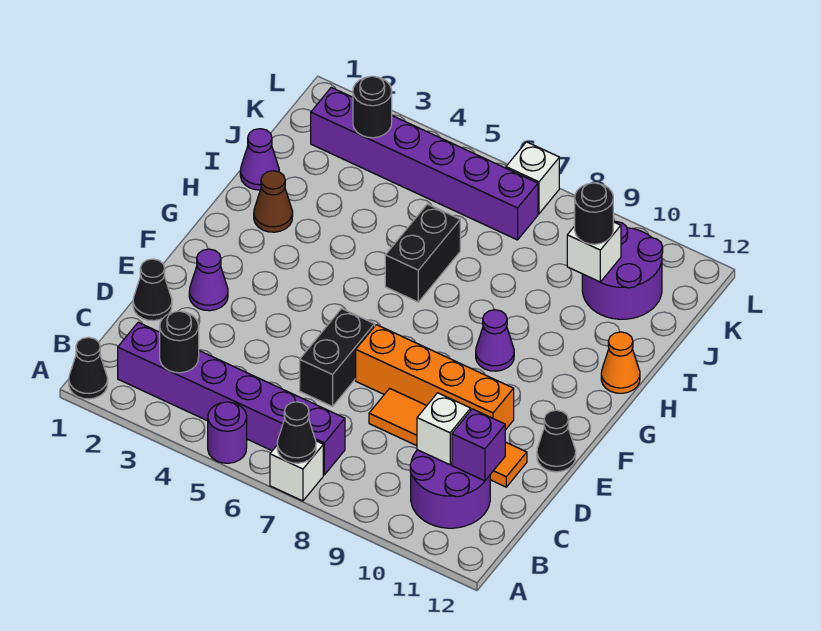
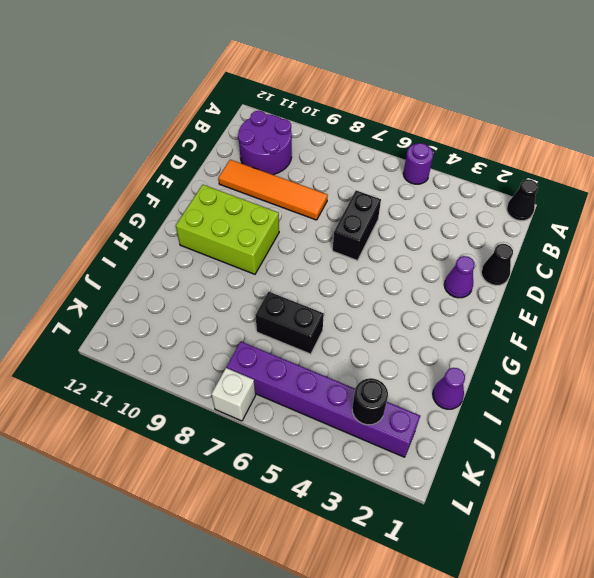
lime brick F9:G11 level 1 -> purple cone G9 level 1
black brick I6:I7 level 1 -> black brick H6:I6 level 1
none -> white brick A7 level 1
none -> purple brick B2:B7 level 1
none -> orange brick E7:E10 level 1

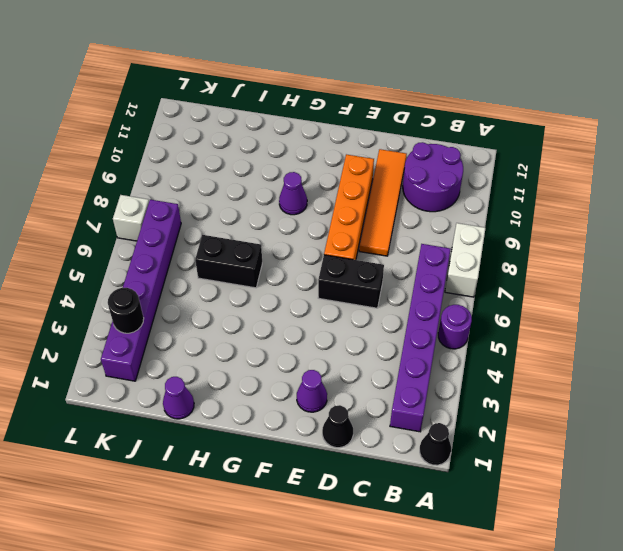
white brick A7:A8 level 1 -> white brick A7 level 1
none -> black cone E12 level 1
none -> brown cone H2 level 1
none -> orange cone H12 level 1

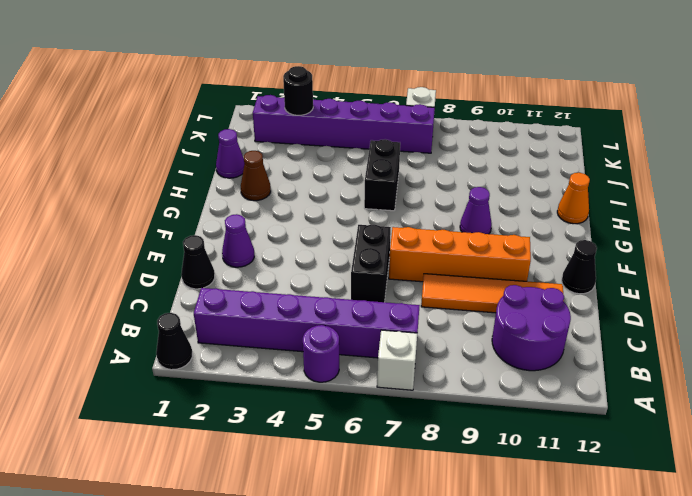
none -> purple round brick J10:K11 level 1
none -> black cone A7 level 2
none -> black round brick B3 level 2

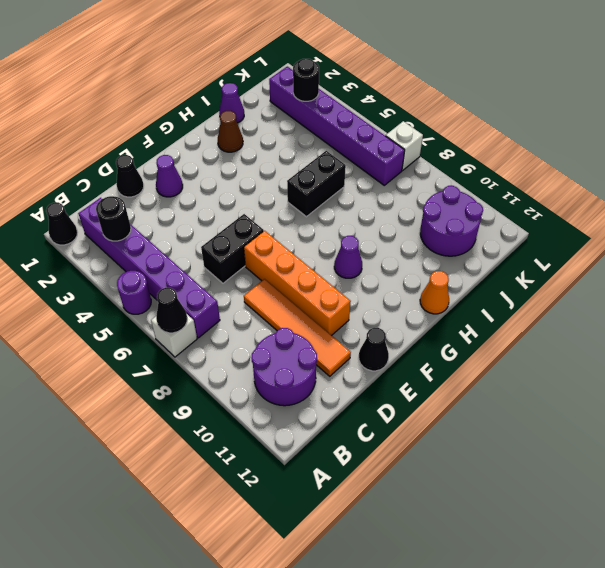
none -> white brick C10 level 2
none -> purple brick C11 level 2
none -> white brick J10 level 2

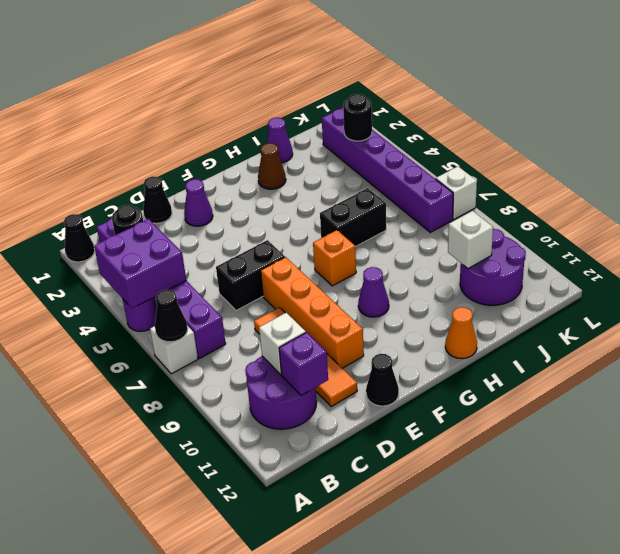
purple brick A4:B5 level 2 -> none
orange brick G7 level 1 -> none
none -> black round brick J10 level 3

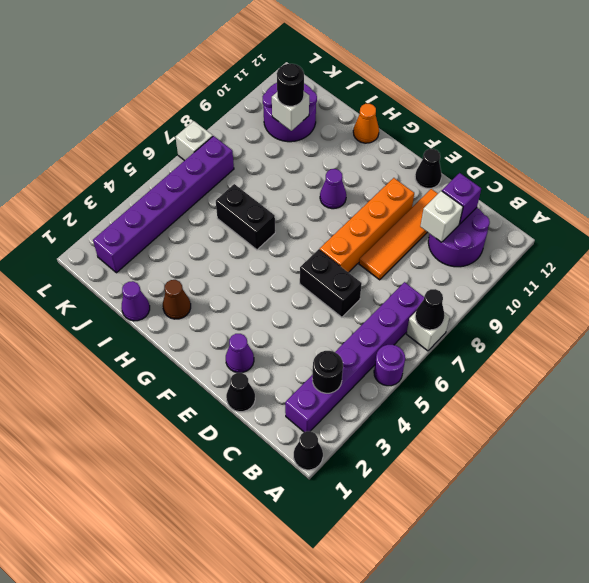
none -> black round brick K3 level 2

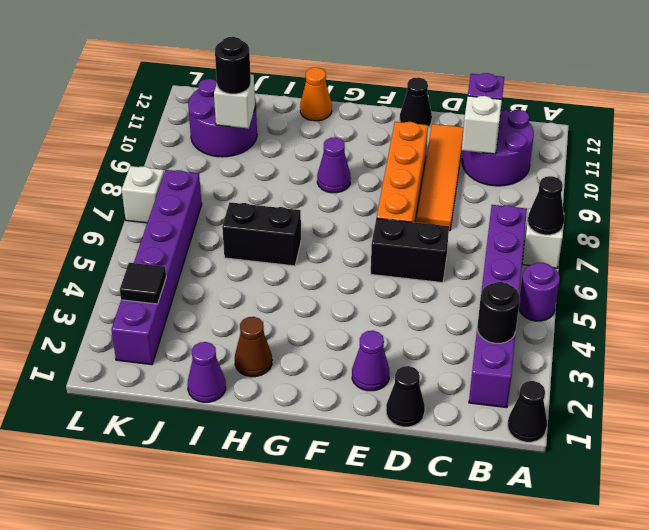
black tile K3 level 2 -> black round brick K3 level 2

